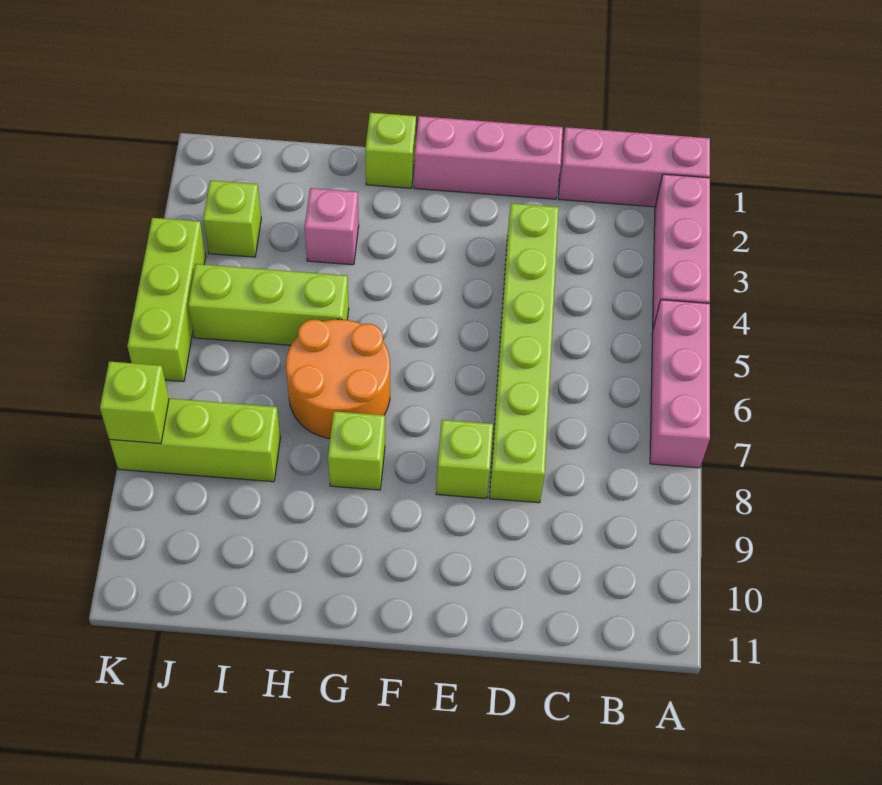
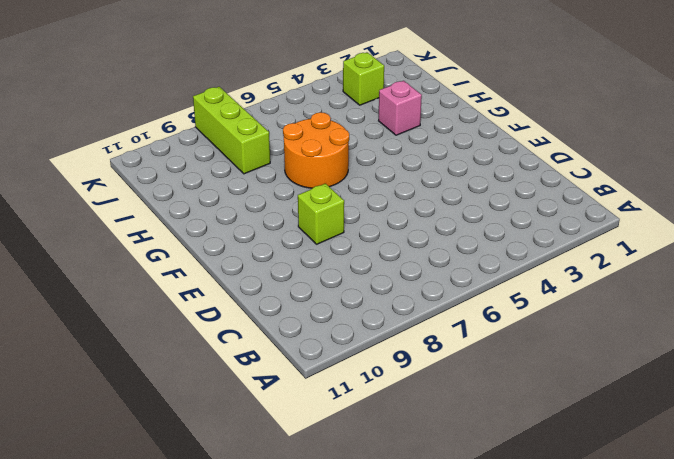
none -> pink brick A1:C1 level 1
none -> pink brick A2:A4 level 1
none -> pink brick A5:A7 level 1

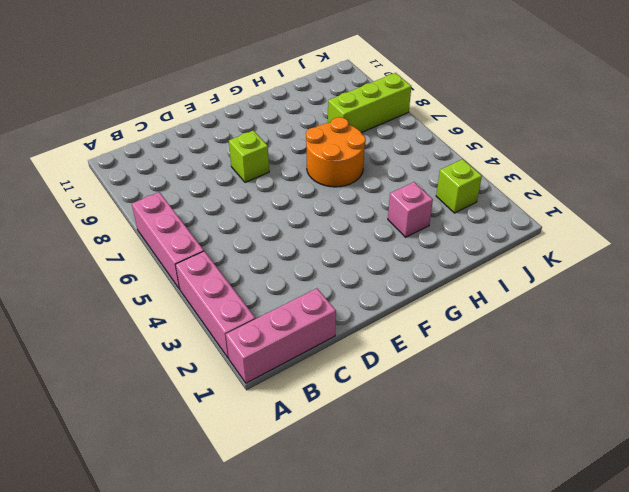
none -> pink brick D1:F1 level 1
none -> lime brick D3:D8 level 1
none -> lime brick G1 level 1

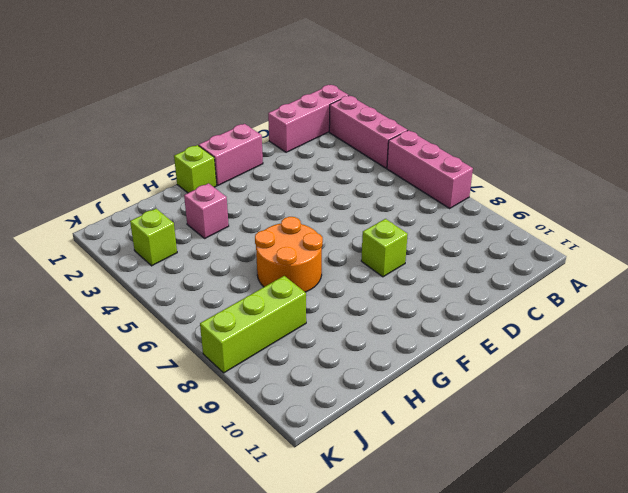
pink brick E1:F1 level 1 -> pink brick D1:F1 level 1
none -> lime brick D3:D8 level 1
none -> lime brick G8 level 1
none -> lime brick H5:J5 level 1

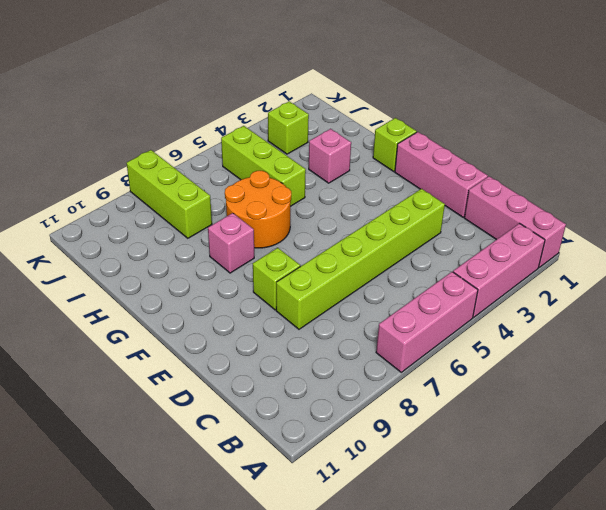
pink brick G8 level 1 -> lime brick G8 level 1
none -> lime brick K4:K6 level 1
none -> lime brick K8 level 2

